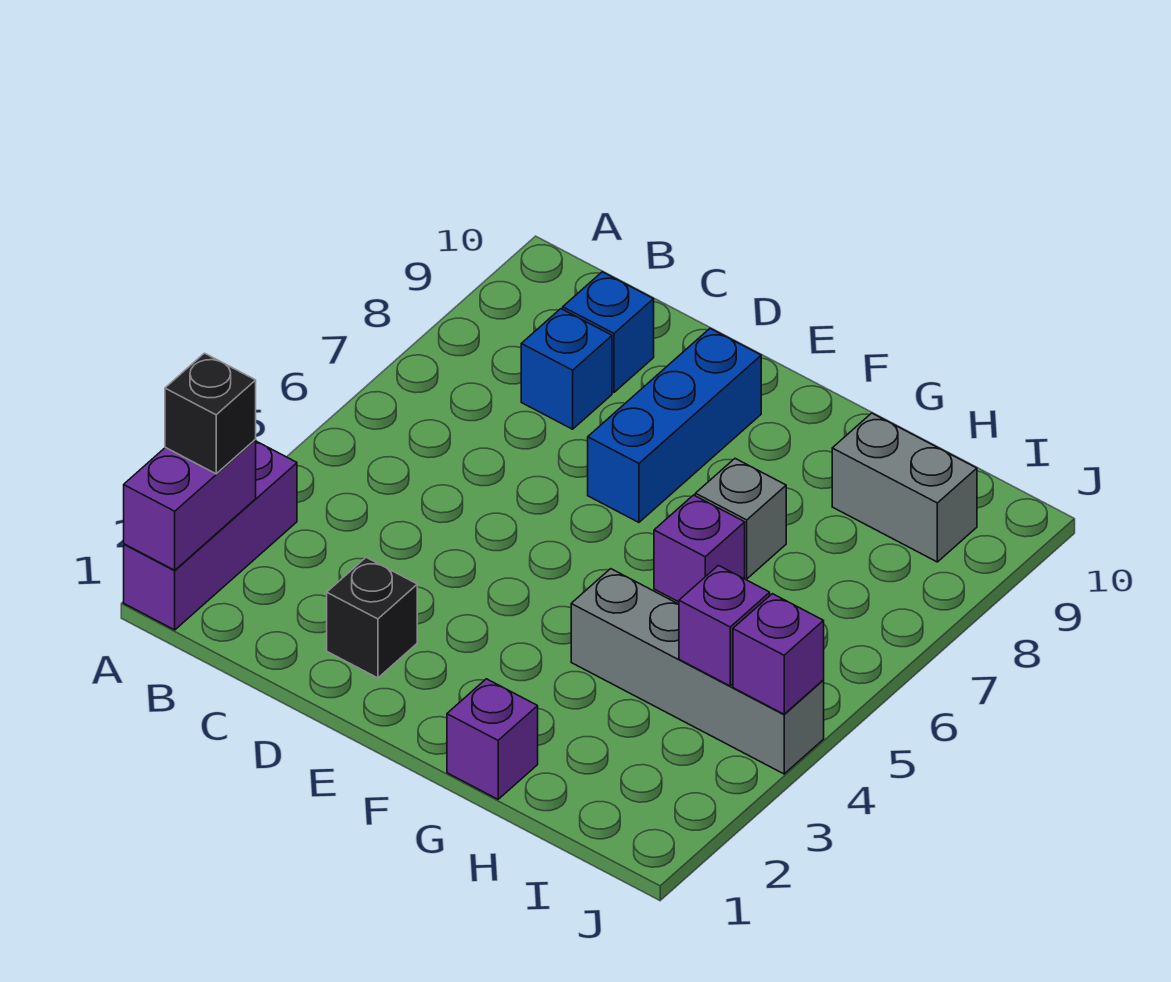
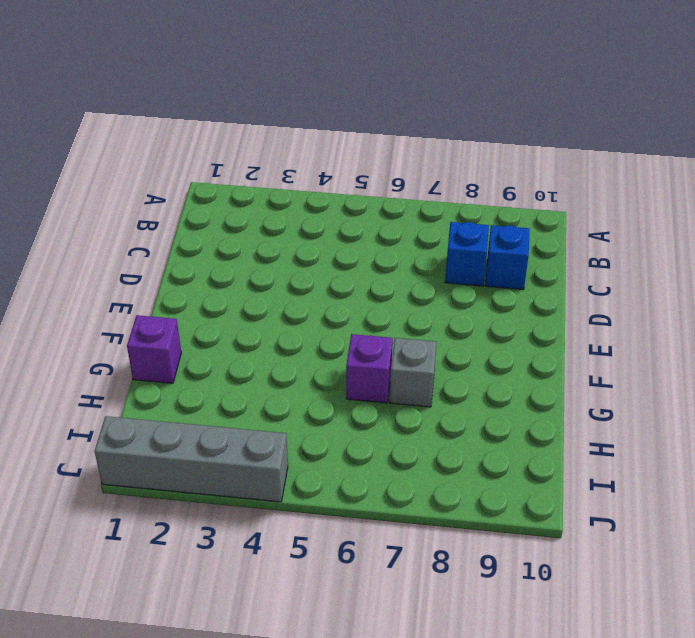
grey brick J1:J4 level 1 -> grey brick G4:J4 level 1
none -> purple brick A1:A3 level 1
none -> black brick D2 level 1
none -> blue brick E7:E9 level 1

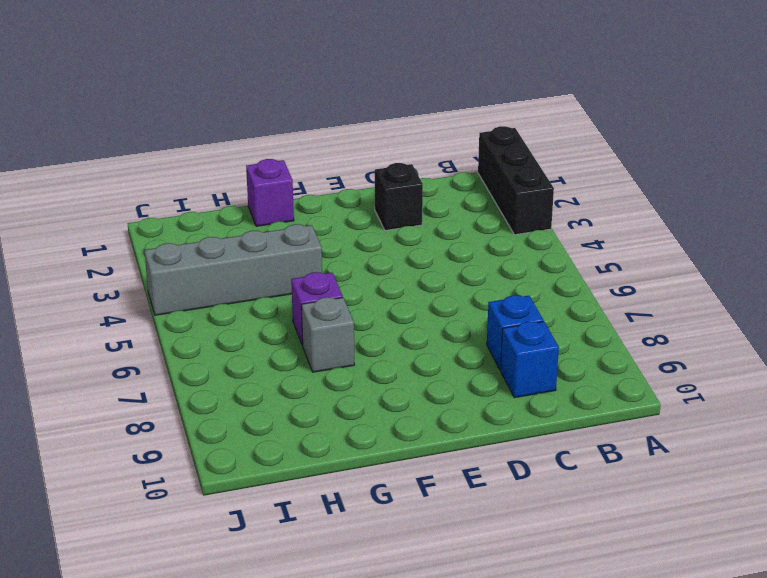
black brick A1:A3 level 1 -> purple brick A1:A3 level 1
none -> blue brick E7:E9 level 1
none -> grey brick H9:I9 level 1
none -> purple brick A1:A2 level 2

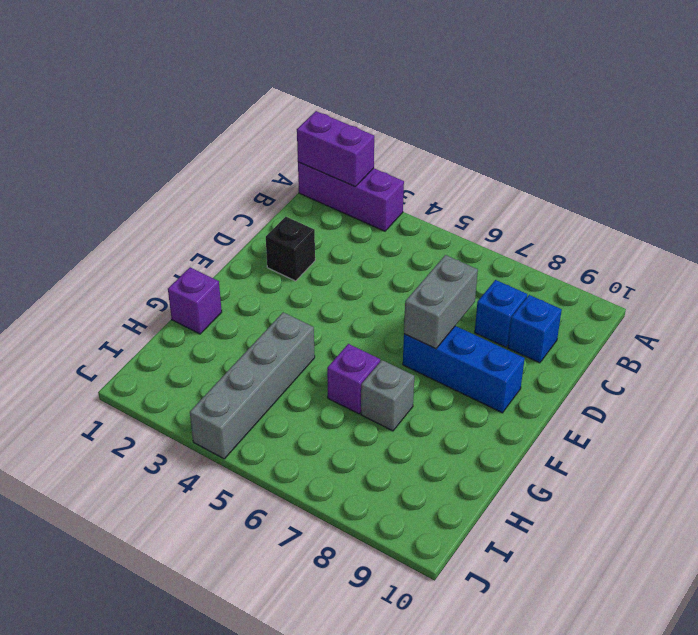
grey brick D7:E7 level 2 -> grey brick H9:I9 level 1
none -> purple brick I4 level 2
none -> purple brick J4 level 2
none -> black brick A2 level 3

